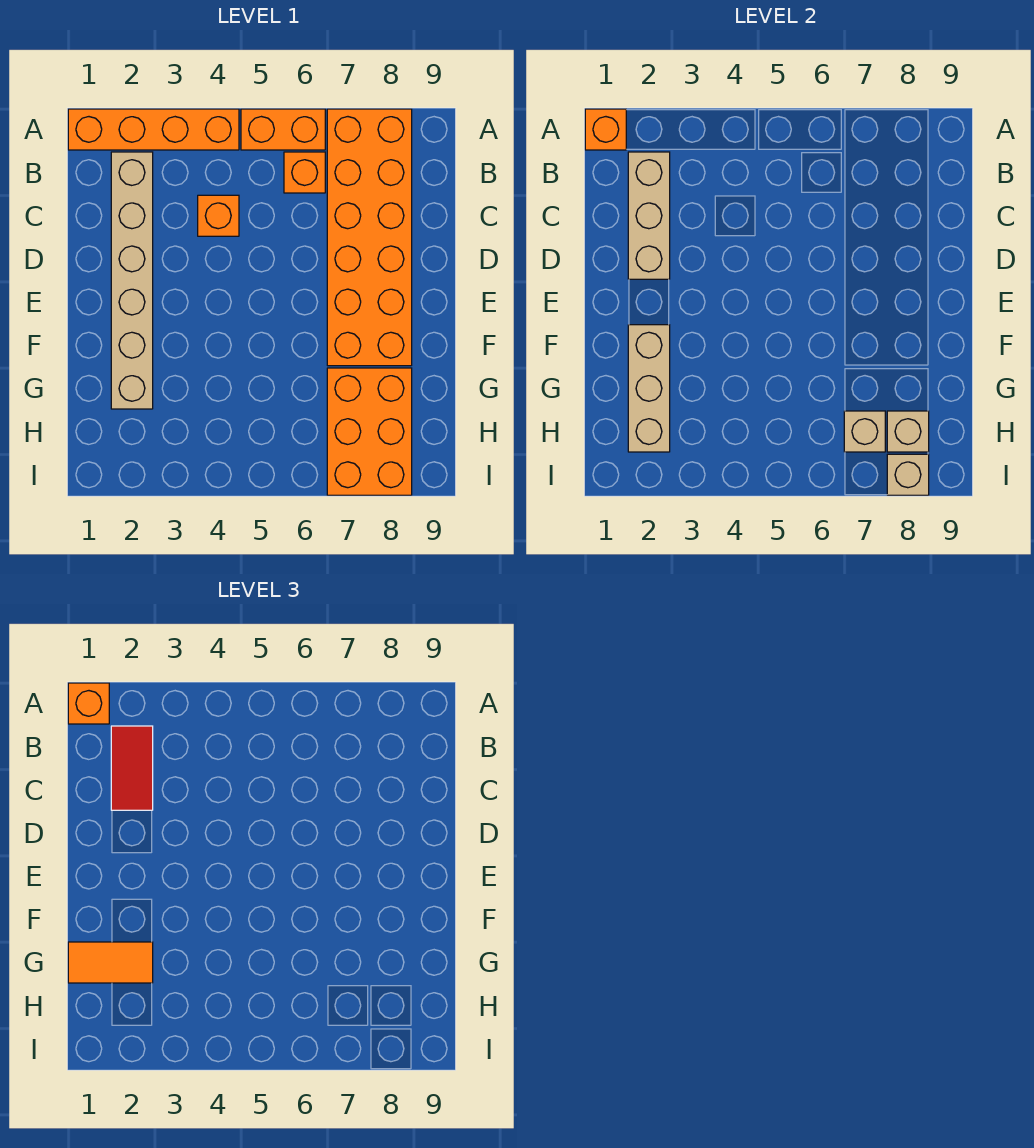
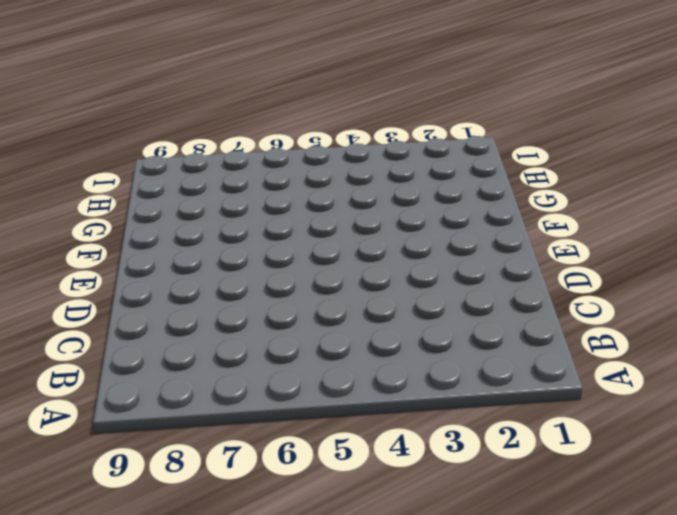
none -> orange brick A1:A4 level 1
none -> orange brick A5:A6 level 1
none -> orange brick A7:F8 level 1

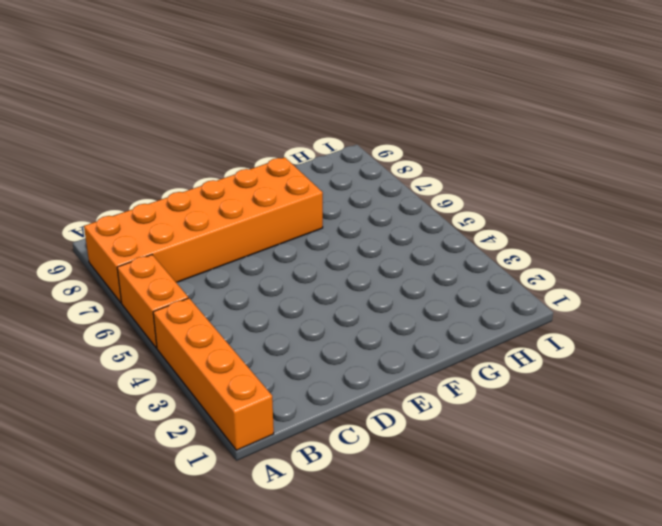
none -> tan brick B2:G2 level 1
none -> orange brick B6 level 1
none -> orange brick C4 level 1

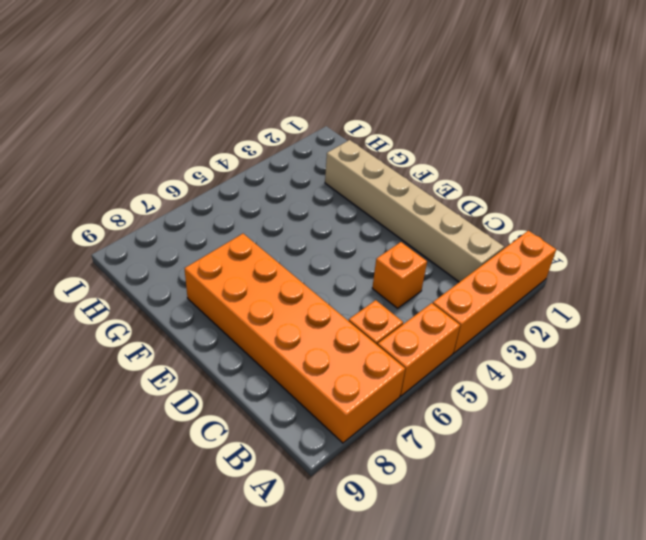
none -> orange brick G7:I8 level 1
none -> orange brick A1 level 2
none -> tan brick B2:D2 level 2

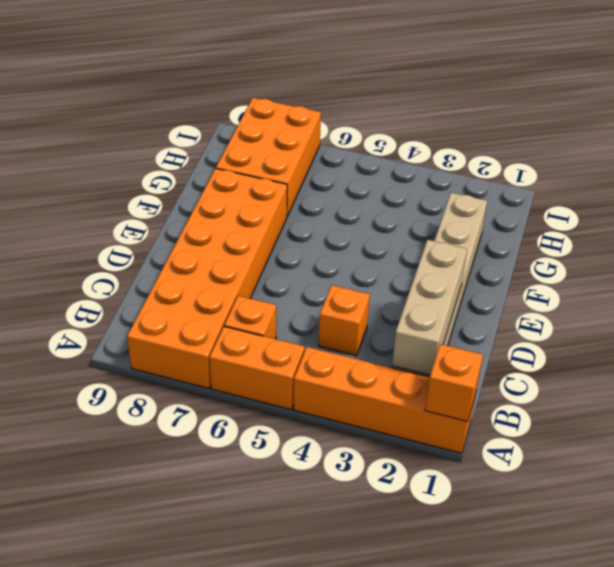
none -> tan brick F2:H2 level 2
none -> tan brick H7 level 2
none -> tan brick H8 level 2

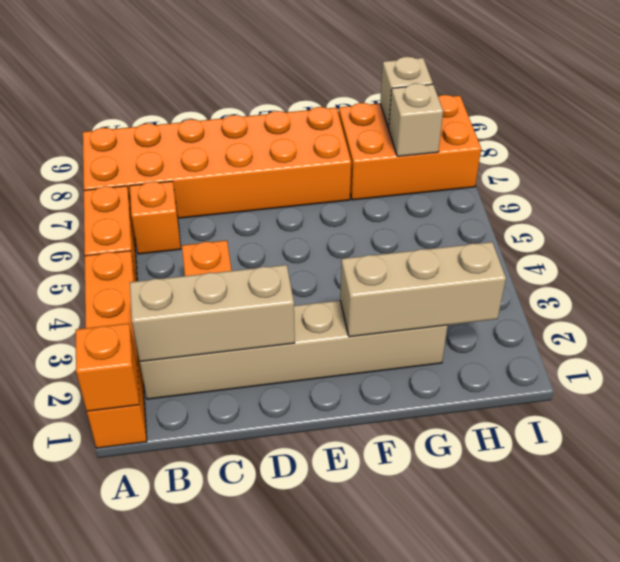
none -> tan brick I8 level 2
none -> orange brick A1 level 3
none -> red tile B2:C2 level 3

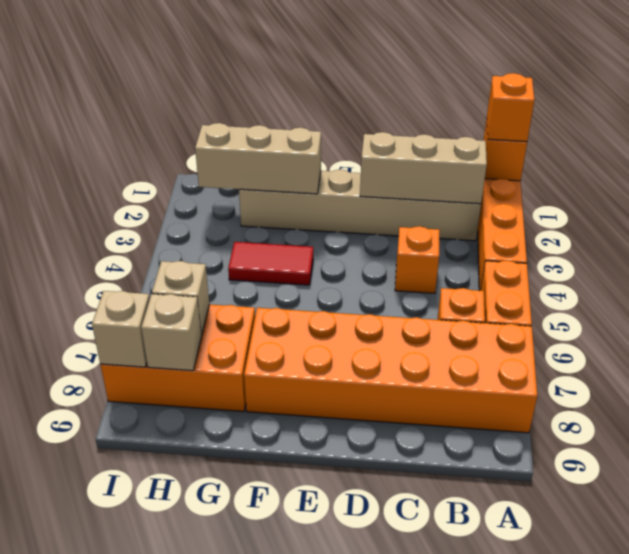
red tile F4:G4 level 1 -> red tile B2:C2 level 3
none -> orange tile G1:G2 level 3

